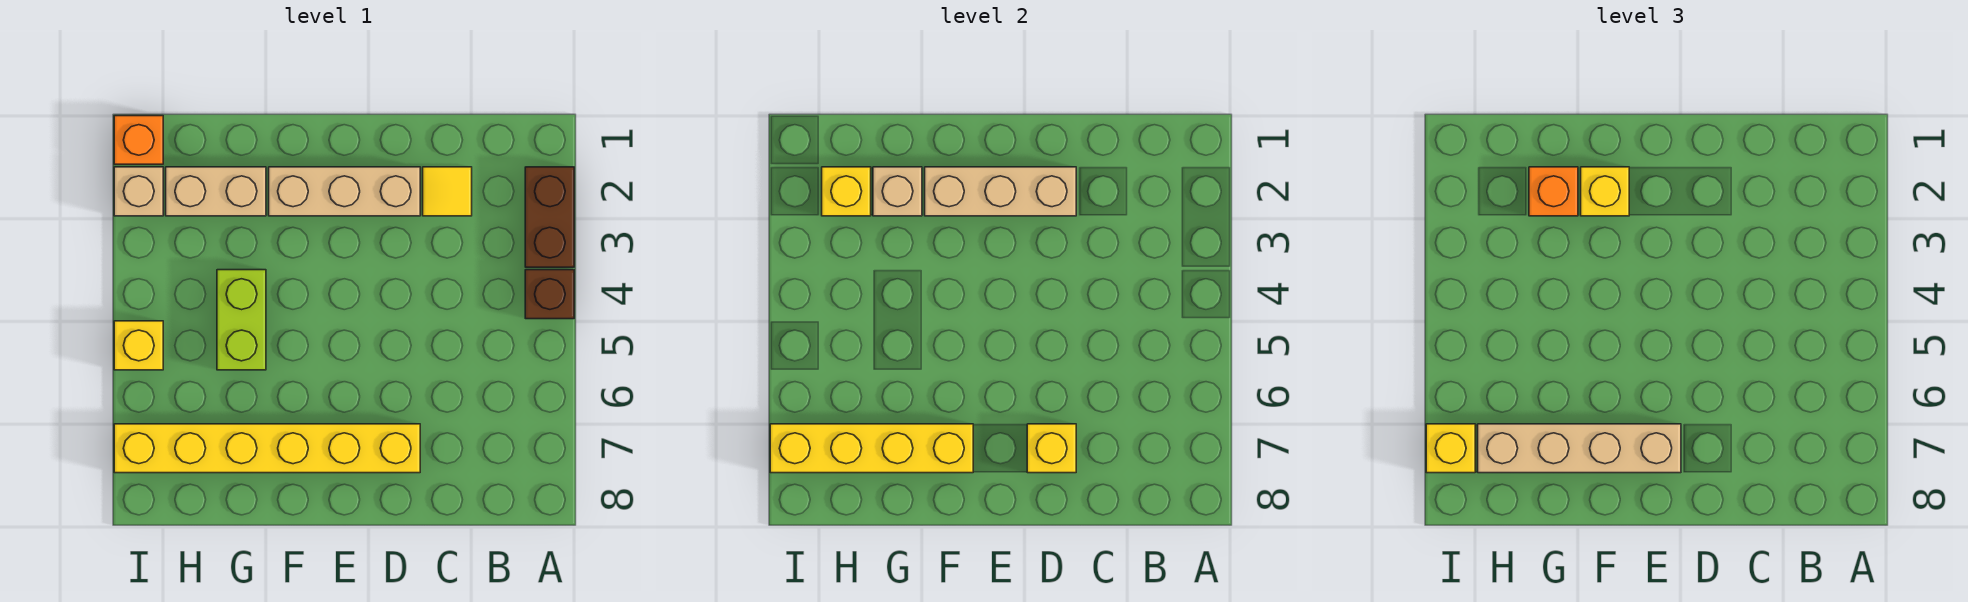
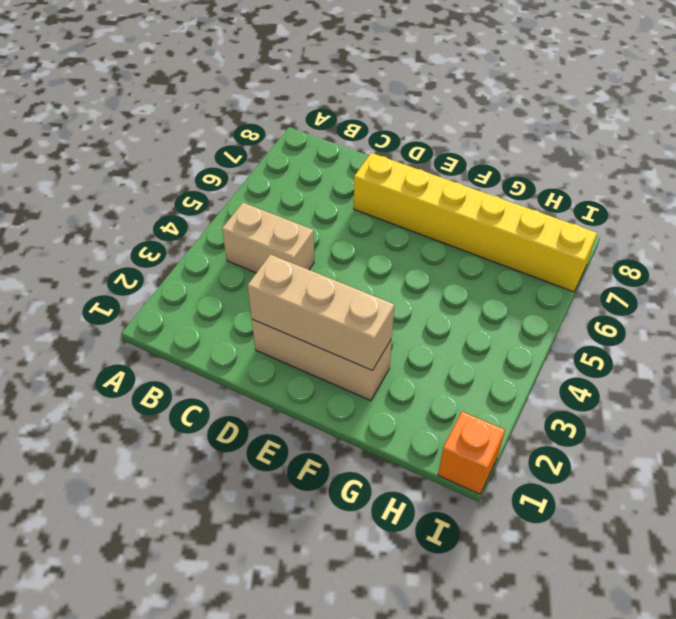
tan brick B4:C4 level 1 -> tan brick G2:H2 level 1
none -> brown brick A2:A3 level 1
none -> brown brick A4 level 1
none -> yellow tile C2 level 1

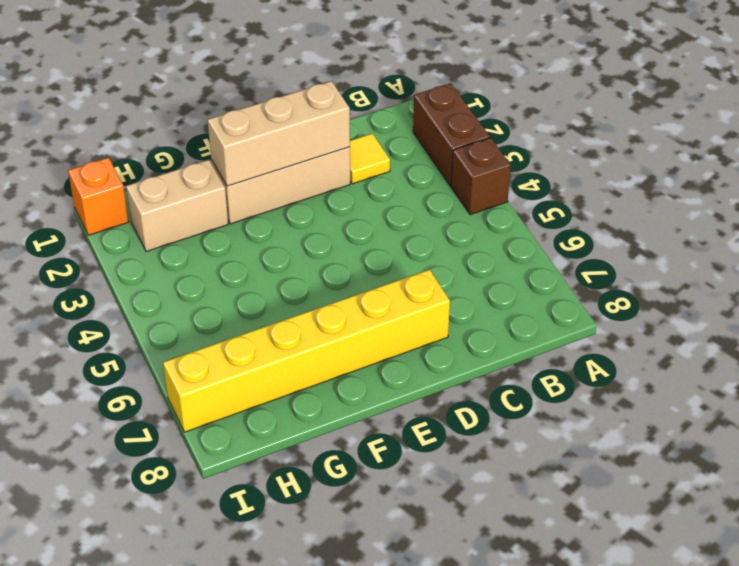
none -> lime brick G4:G5 level 1
none -> tan brick I2 level 1
none -> yellow brick I5 level 1

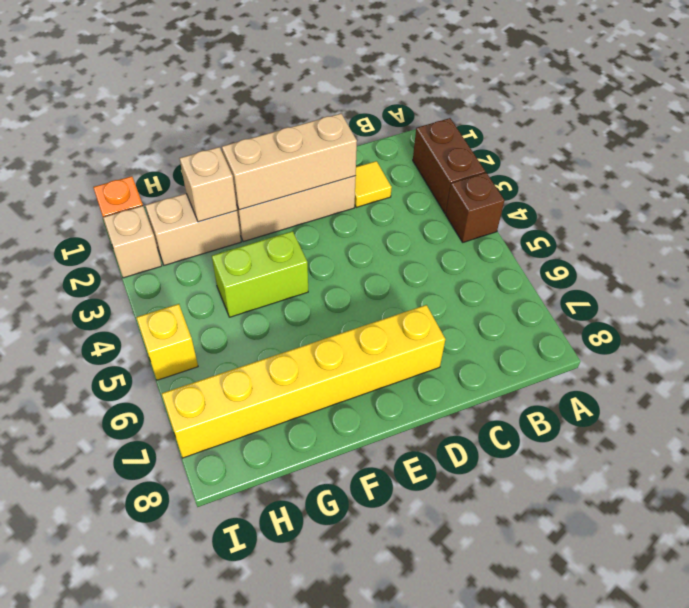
lime brick F4:G4 level 1 -> lime brick G4:G5 level 1
none -> yellow brick D7 level 2
none -> yellow brick F7:I7 level 2
none -> yellow brick H2 level 2

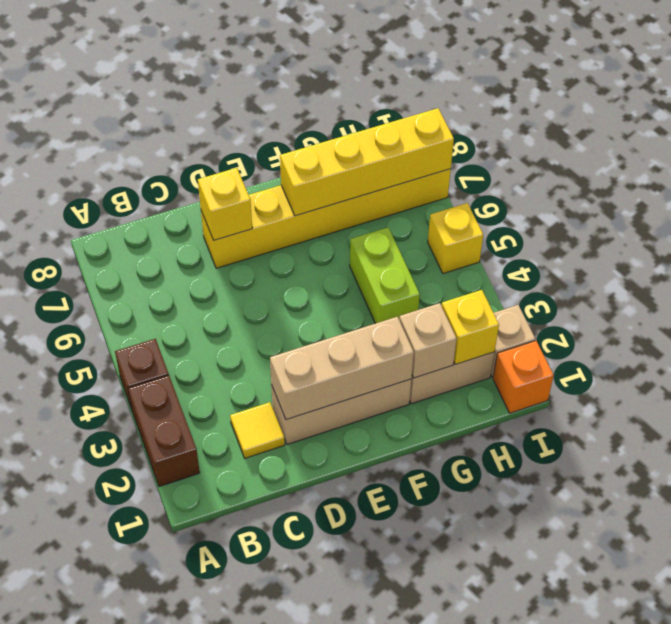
none -> tan brick E7:H7 level 3
none -> yellow brick F2 level 3
none -> orange brick G2 level 3

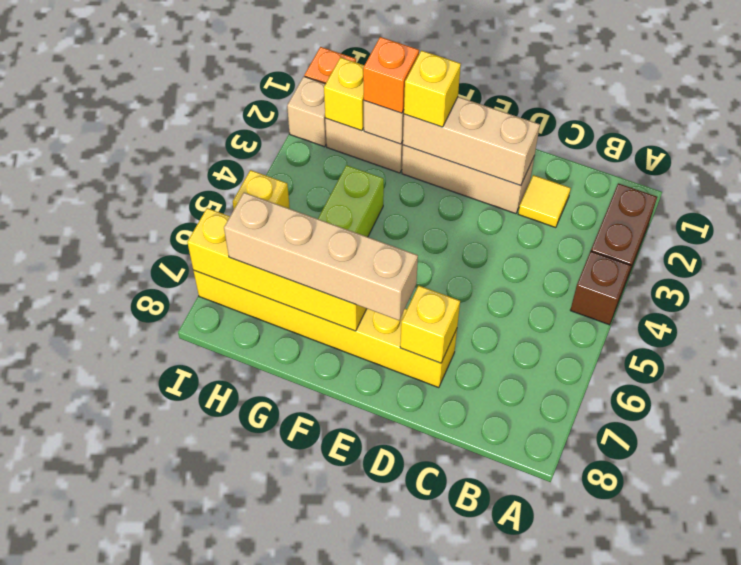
none -> yellow brick I7 level 3

